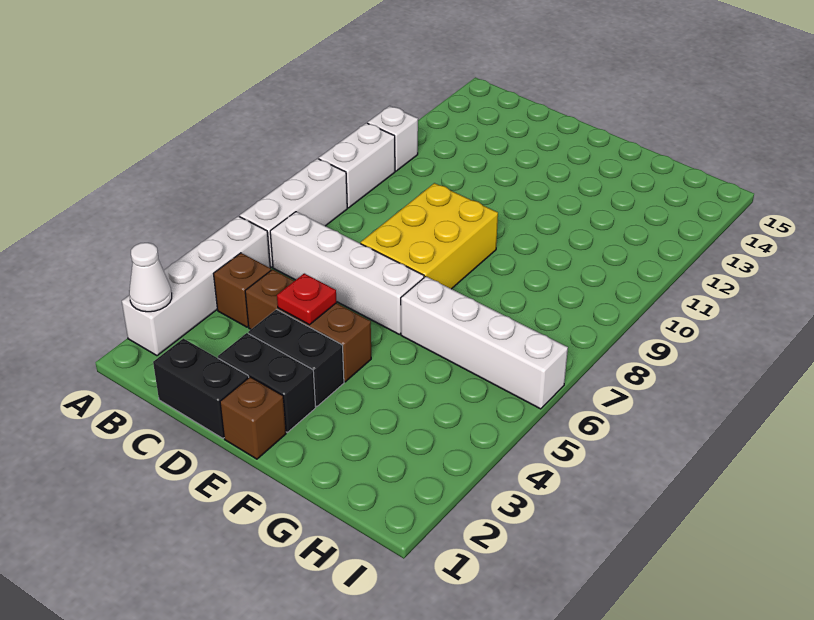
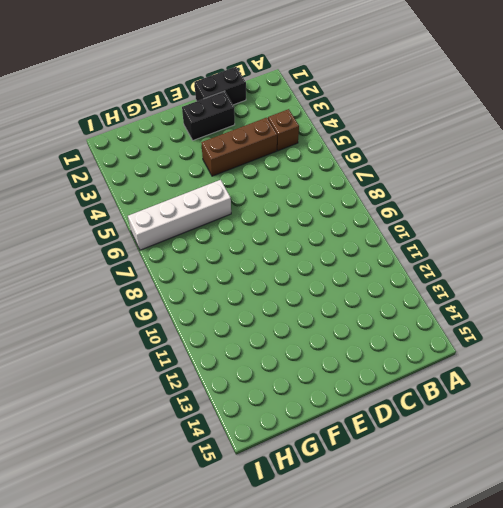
none -> white brick A2:A5 level 1
none -> white brick A6:A8 level 1
none -> white brick A9:A10 level 1

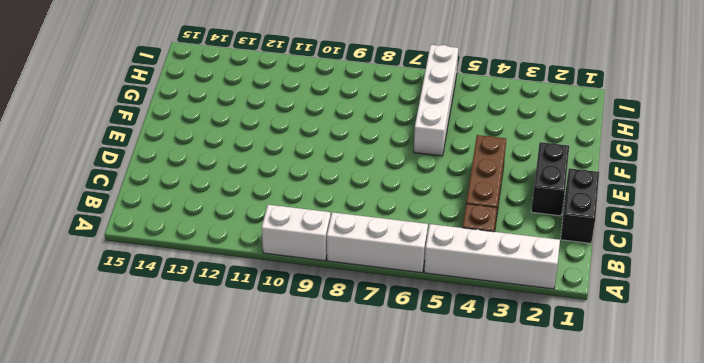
none -> white brick A11 level 1
none -> white brick B6:E6 level 1
none -> black brick D3:E3 level 1

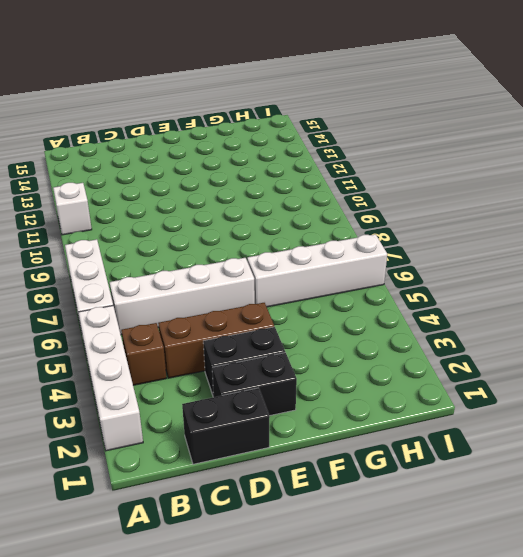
none -> white brick A9:A10 level 1
none -> yellow brick D7:E9 level 1
none -> brown brick E1 level 1

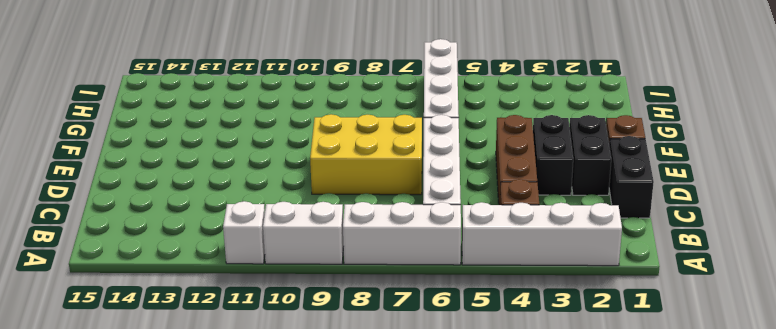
none -> white cone A2 level 2
none -> red plate D4 level 2

